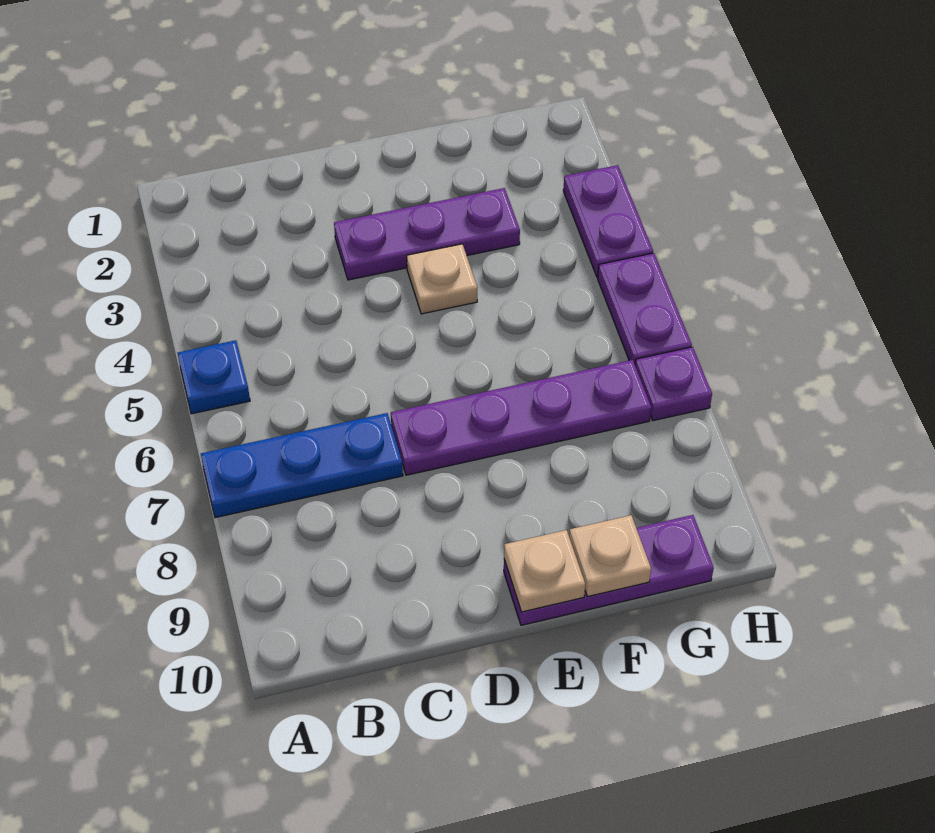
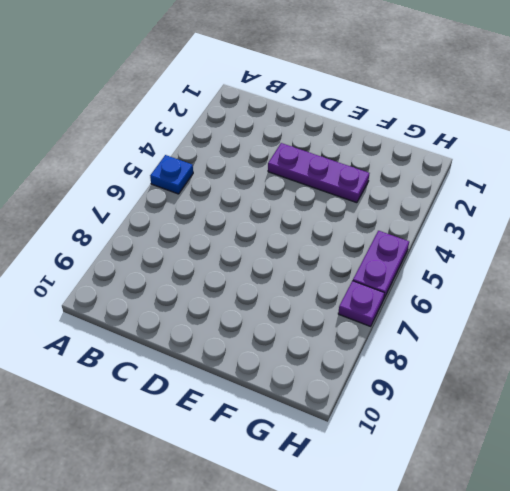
none -> blue plate A7:C7 level 1
none -> purple plate D7:G7 level 1

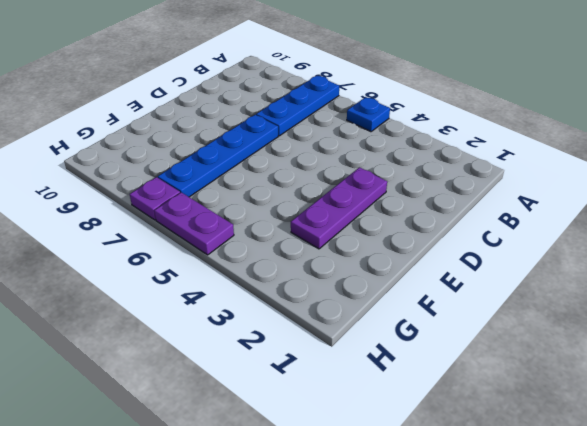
blue plate D7:G7 level 1 -> purple plate D7:G7 level 1
none -> tan plate E4 level 1
none -> purple plate E10:G10 level 1

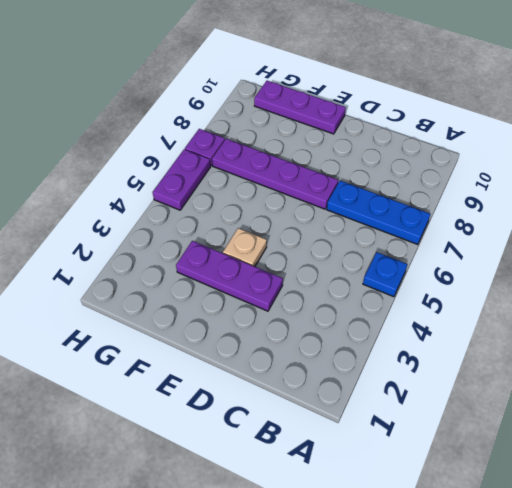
none -> purple plate H3:H4 level 1
none -> tan plate E10 level 2

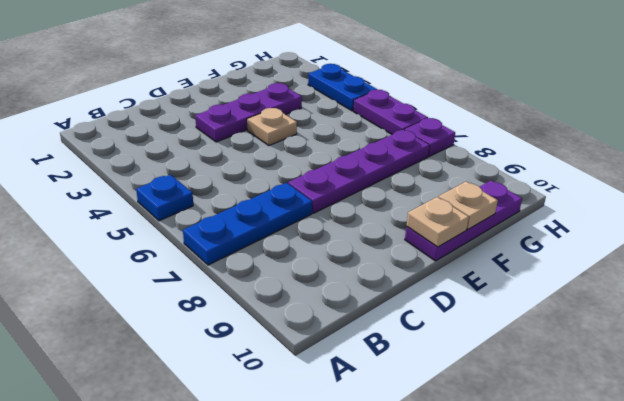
blue plate H3:H4 level 1 -> purple plate H3:H4 level 1

